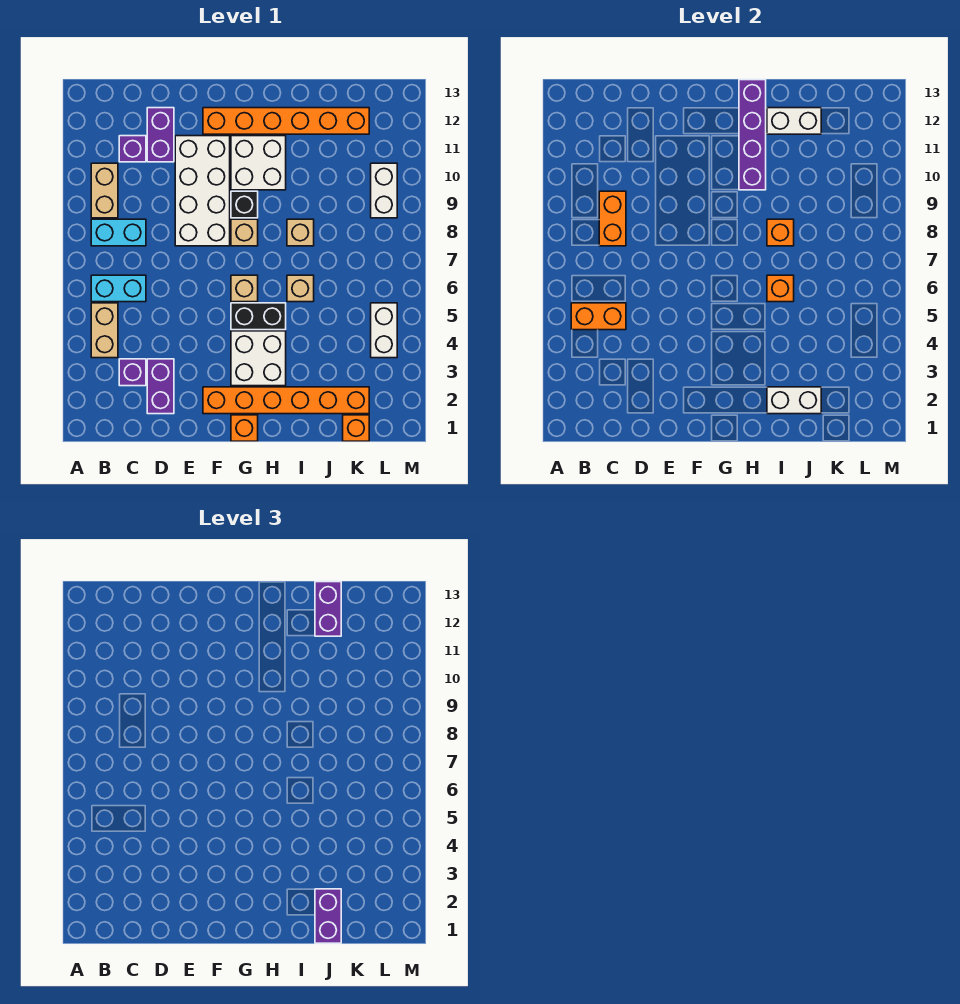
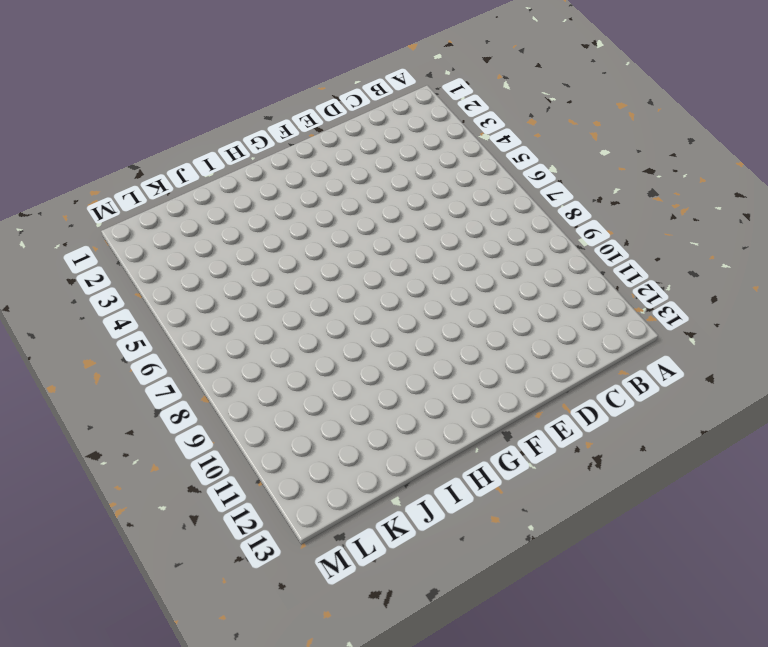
none -> tan brick B4:B5 level 1
none -> cyan brick B6:C6 level 1
none -> cyan brick B8:C8 level 1
none -> tan brick B9:B10 level 1

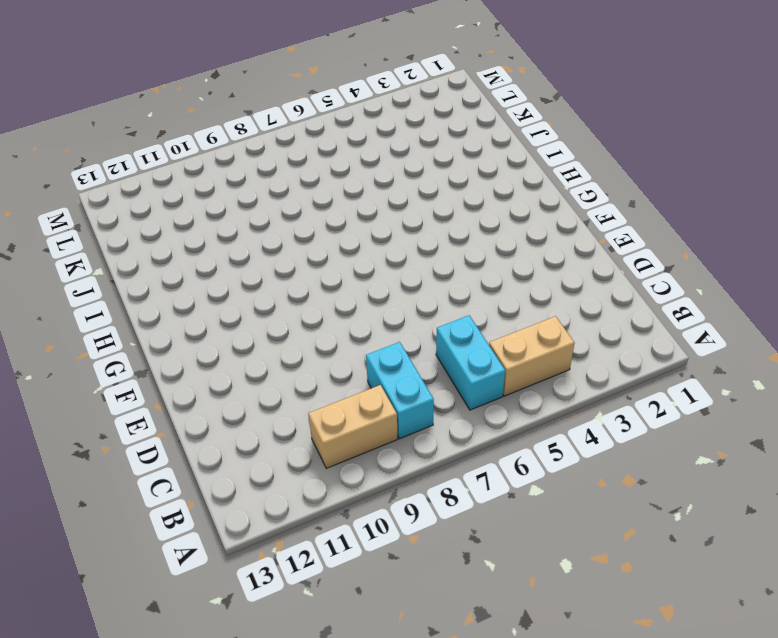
none -> purple brick C3 level 1
none -> purple brick C11 level 1
none -> purple brick D2:D3 level 1
none -> purple brick D11:D12 level 1

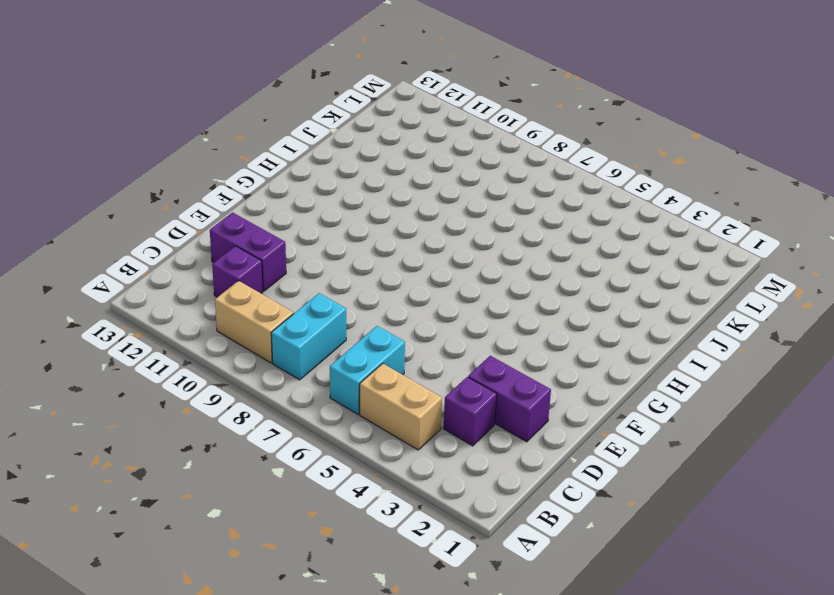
none -> white brick E8:F11 level 1
none -> orange brick F2:K2 level 1
none -> orange brick F12:K12 level 1
none -> orange brick G1 level 1

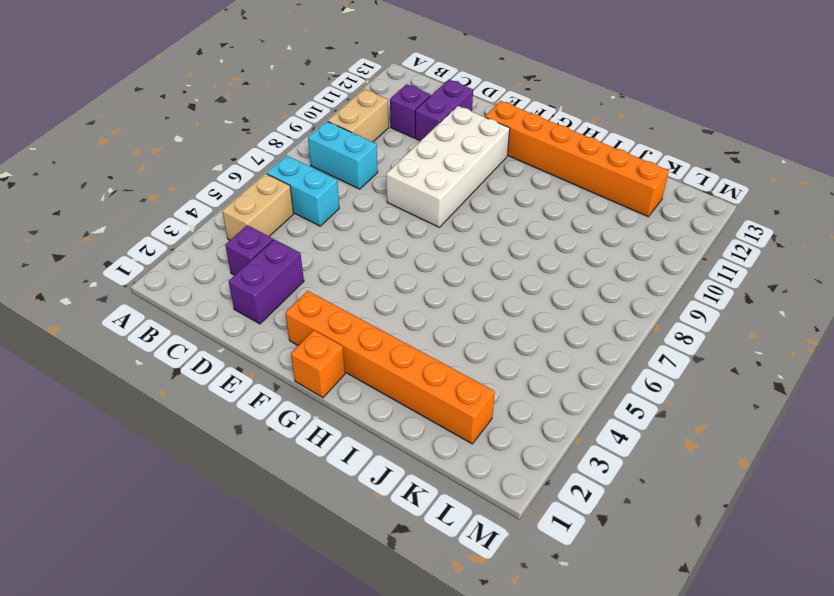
none -> white brick G3:H4 level 1
none -> black brick G5:H5 level 1
none -> tan brick G6 level 1
none -> tan brick G8 level 1

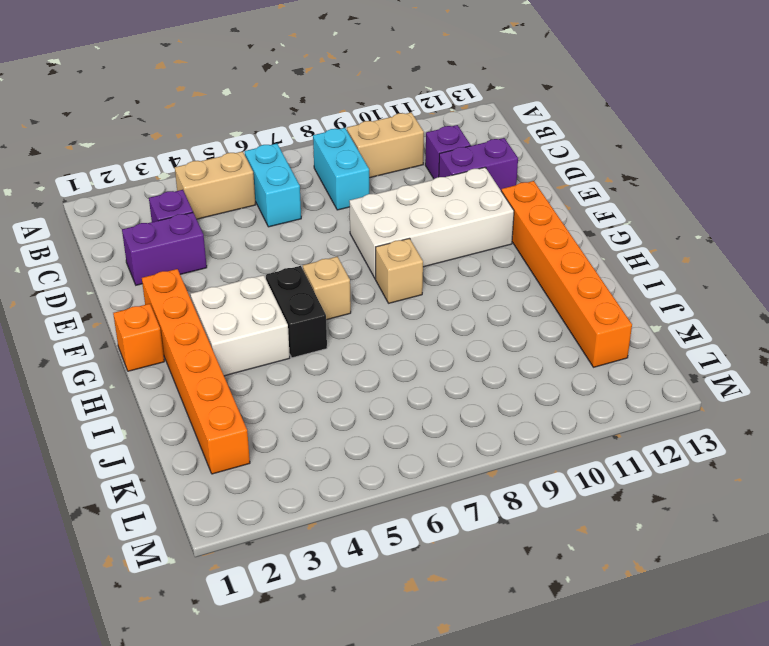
none -> black brick G9 level 1
none -> white brick G10:H11 level 1
none -> tan brick I6 level 1
none -> tan brick I8 level 1

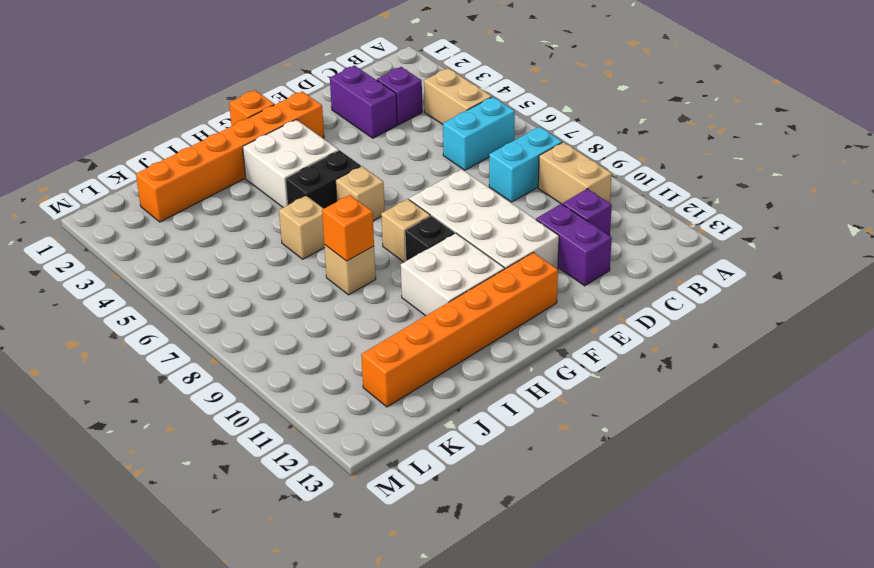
none -> orange brick K1 level 1
none -> white brick L4:L5 level 1
none -> white brick L9:L10 level 1
none -> orange brick B5:C5 level 2

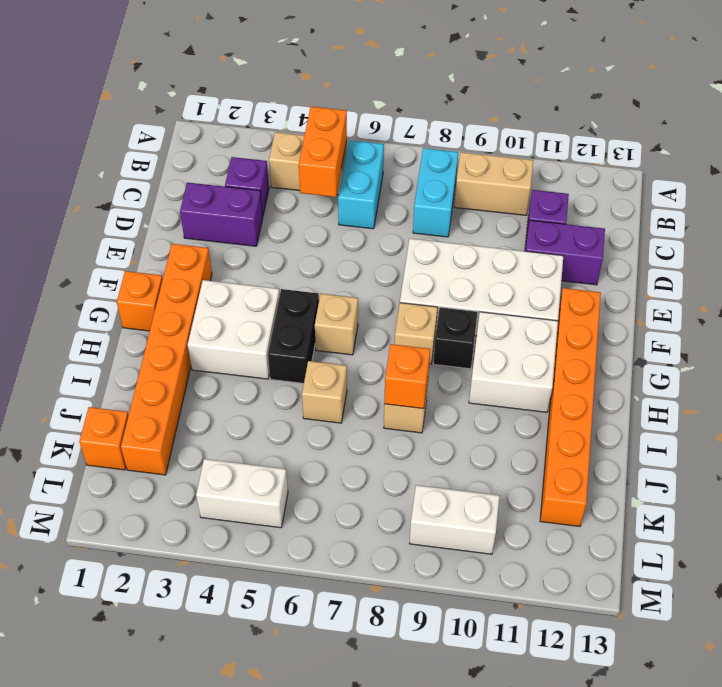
none -> orange brick C8:C9 level 2
none -> purple brick H10:H13 level 2
none -> white brick I2:J2 level 2
none -> orange brick I6 level 2

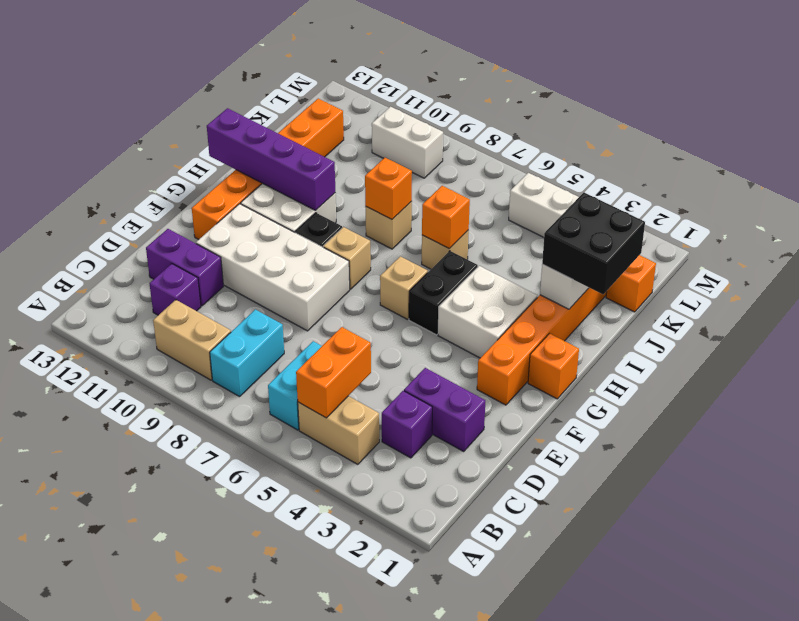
black brick I1:J2 level 3 -> purple brick J1:J2 level 3
none -> orange brick C8:C9 level 2
none -> white brick I12:J12 level 2
none -> purple brick J12:J13 level 3

